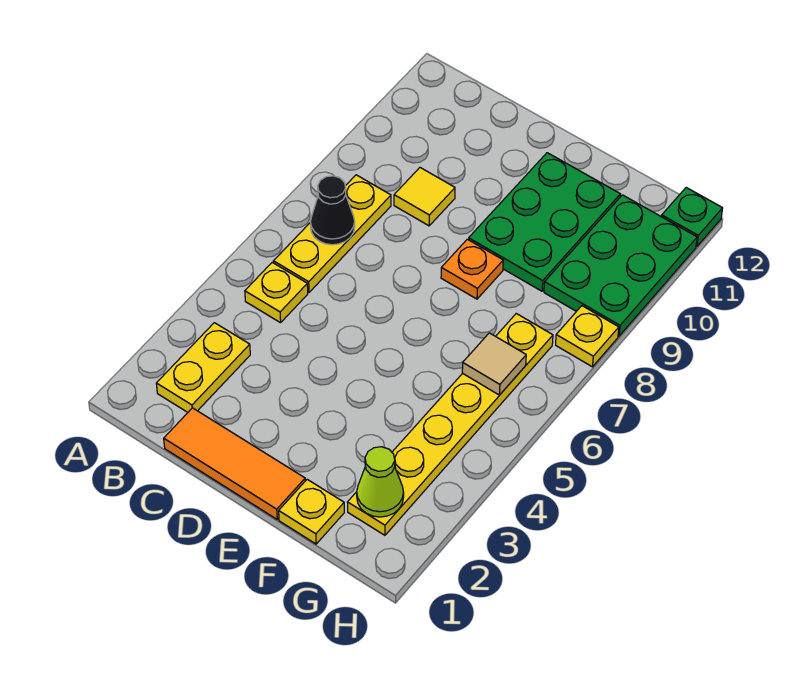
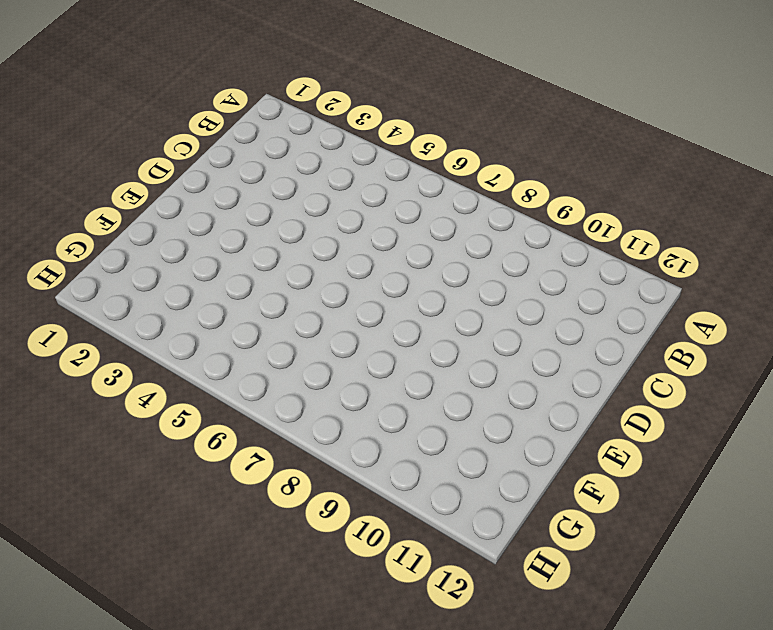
none -> yellow plate B2:B3 level 1
none -> yellow plate B5 level 1
none -> yellow plate B6:B8 level 1

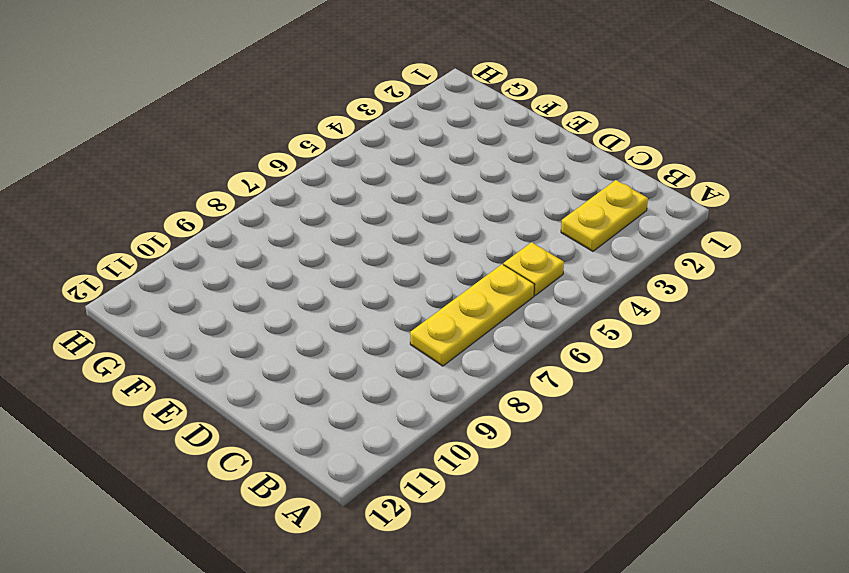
none -> orange tile C1:E1 level 1
none -> yellow tile C9 level 1
none -> orange plate E8 level 1

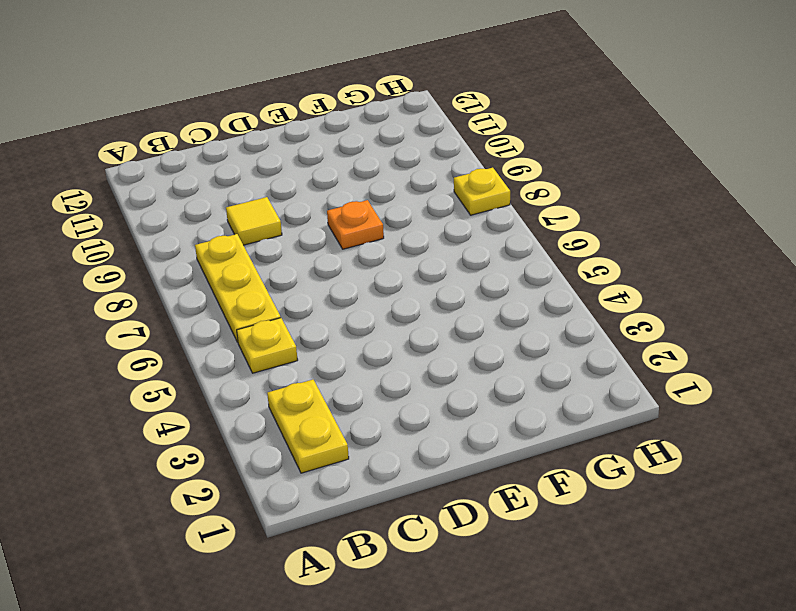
none -> orange tile C1:E1 level 1
none -> green plate E9:F11 level 1
none -> yellow plate F1 level 1

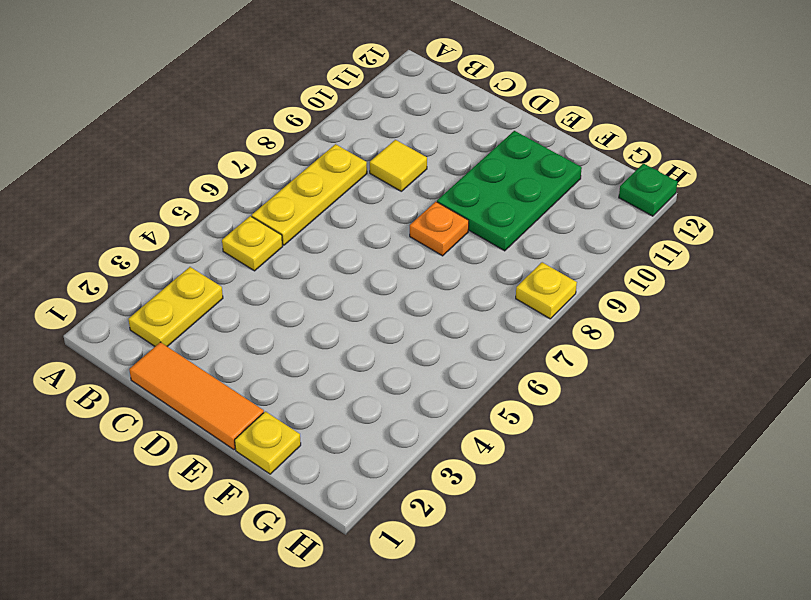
none -> yellow plate G2:G7 level 1
none -> green plate G9:H11 level 1
none -> black cone B7 level 2

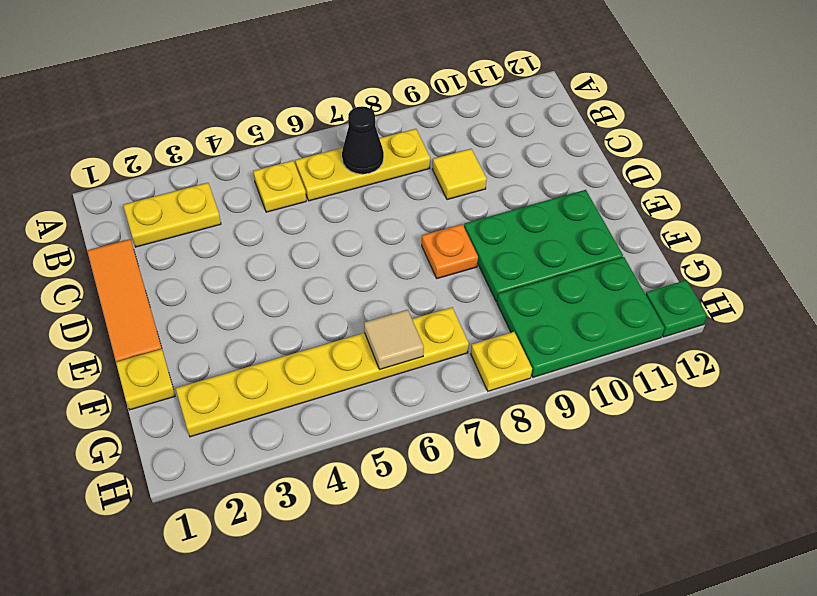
none -> lime cone G2 level 2

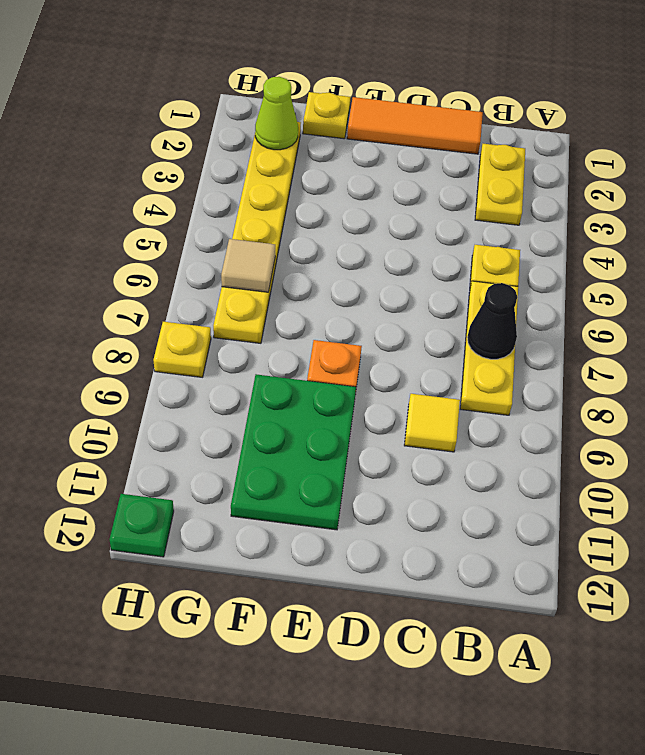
none -> green plate G9:H11 level 1

